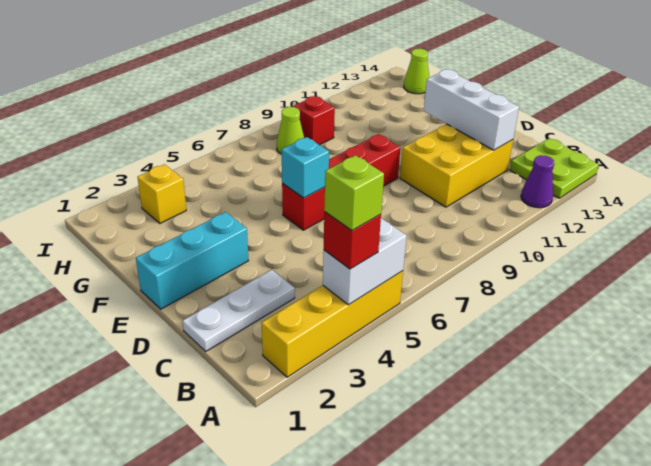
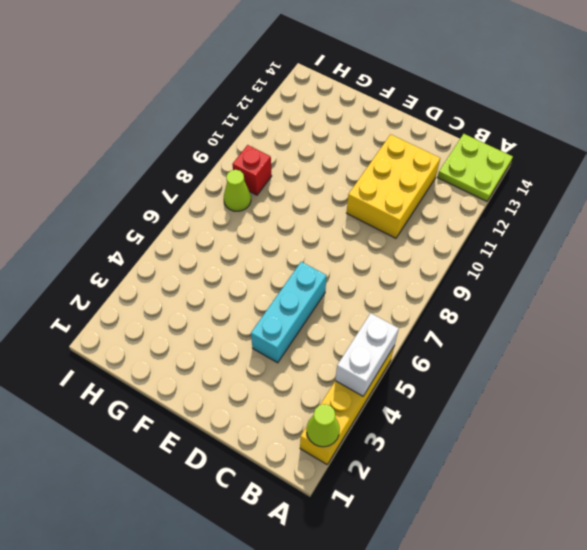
lime cone A2 level 2 -> lime cone H14 level 1
cyan brick D4:D6 level 1 -> cyan brick E1:E3 level 1
none -> purple cone A12 level 1
none -> white plate C1:C3 level 1
none -> red brick E6:E9 level 1

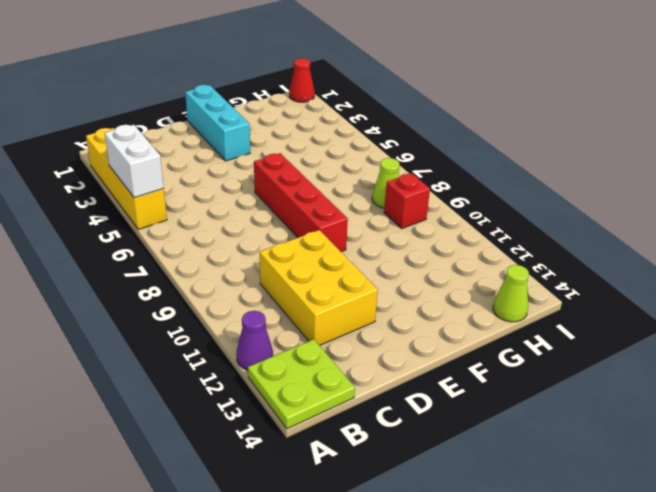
red cone I1 level 1 -> none
none -> white plate C1:C3 level 1
none -> yellow brick H3 level 1
none -> white brick C12:E12 level 2

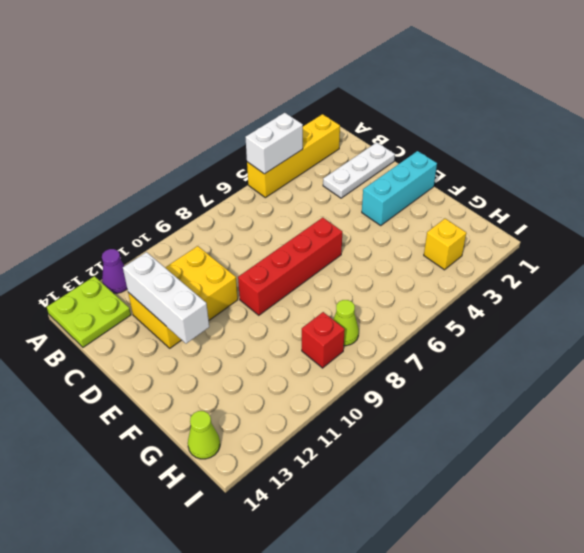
none -> cyan brick E6 level 2
none -> red brick A4 level 3
none -> lime brick A4 level 4

